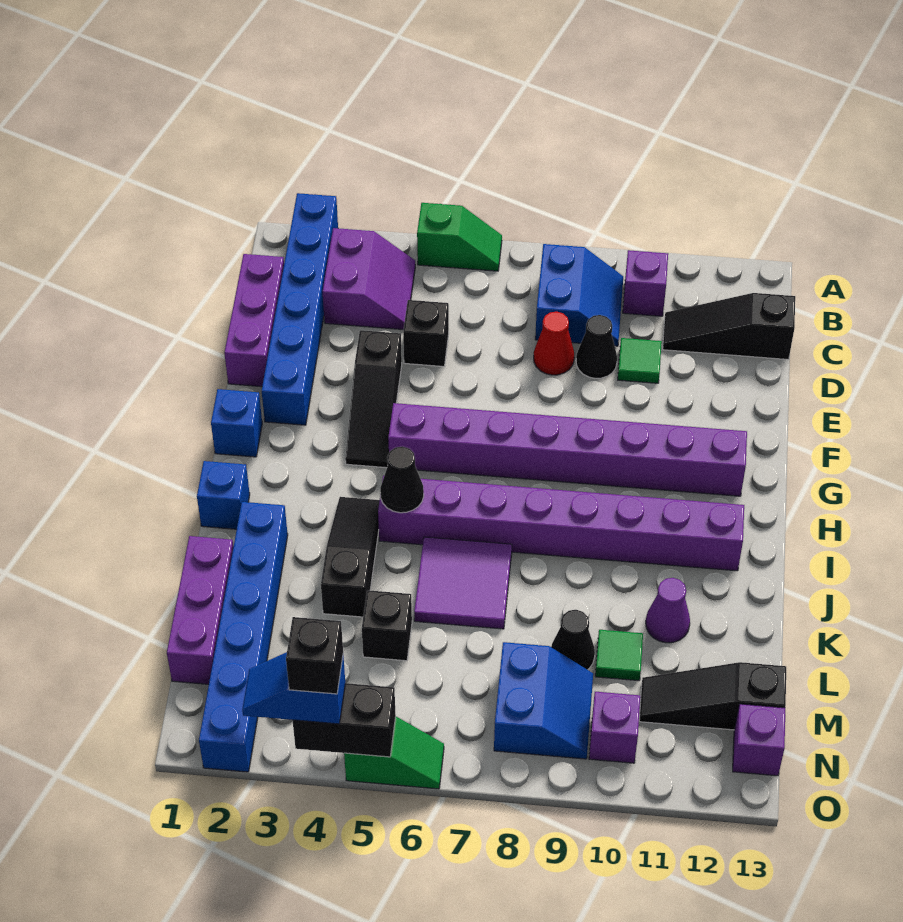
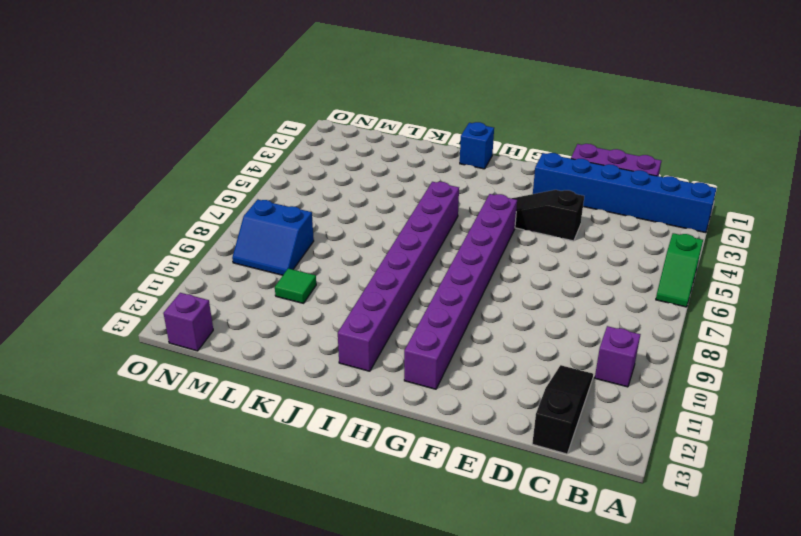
none -> purple slope B3:C4 level 1 top 3
none -> blue slope B8:C9 level 1 top 8
none -> black brick D5 level 1
none -> red cone D8 level 1

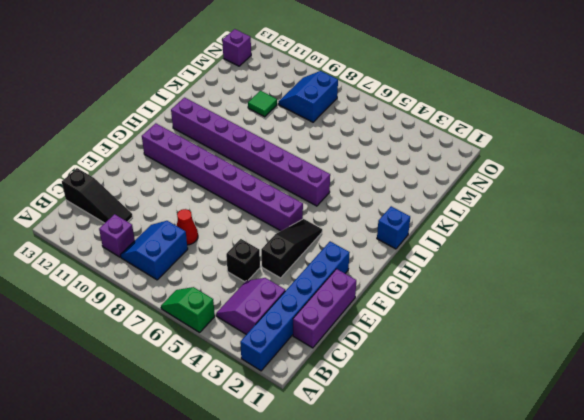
none -> black cone D9 level 1
none -> green tile D10 level 1
none -> blue brick G1 level 1
none -> black slope I4:K4 level 1 top K

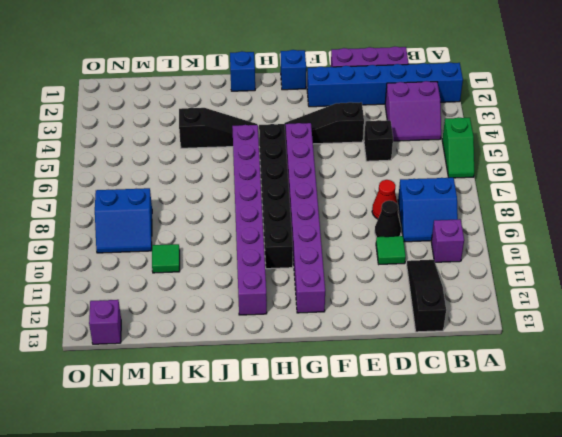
black brick H5:H10 level 1 -> none
none -> blue brick J2:O2 level 1
none -> purple tile J6:K7 level 1
none -> purple brick K1:M1 level 1
none -> purple cone K11 level 1

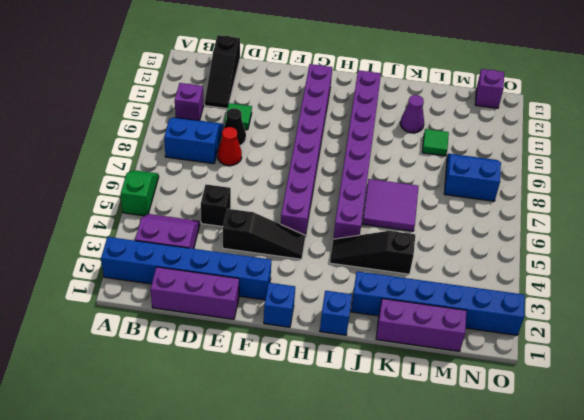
none -> black brick L5 level 1
none -> black cone L9 level 1
none -> black slope M11:M13 level 1 top 13
none -> purple brick N10 level 1

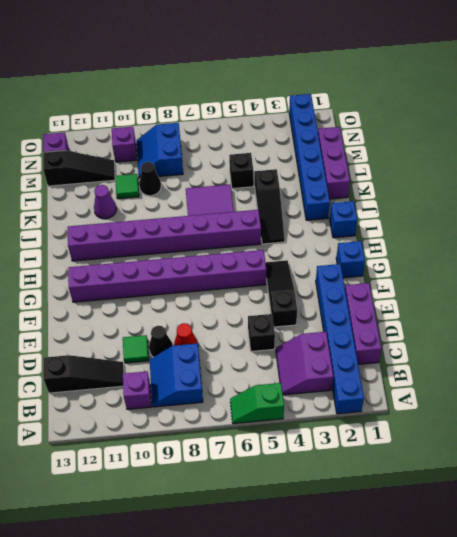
none -> green slope O5:O6 level 1 top 5
none -> black cone I5 level 2
none -> black brick O4:O5 level 2
none -> blue slope O3:O4 level 3 top 4

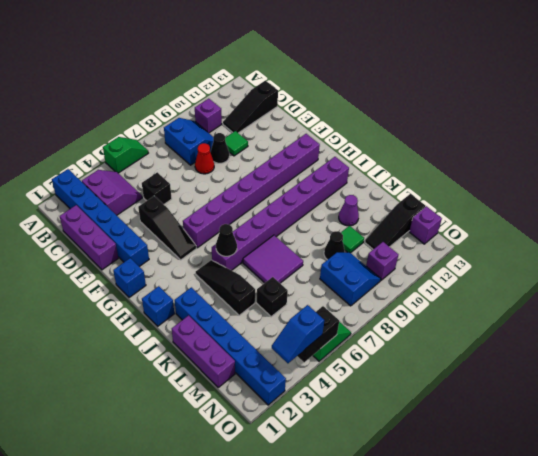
none -> black brick O4 level 4

